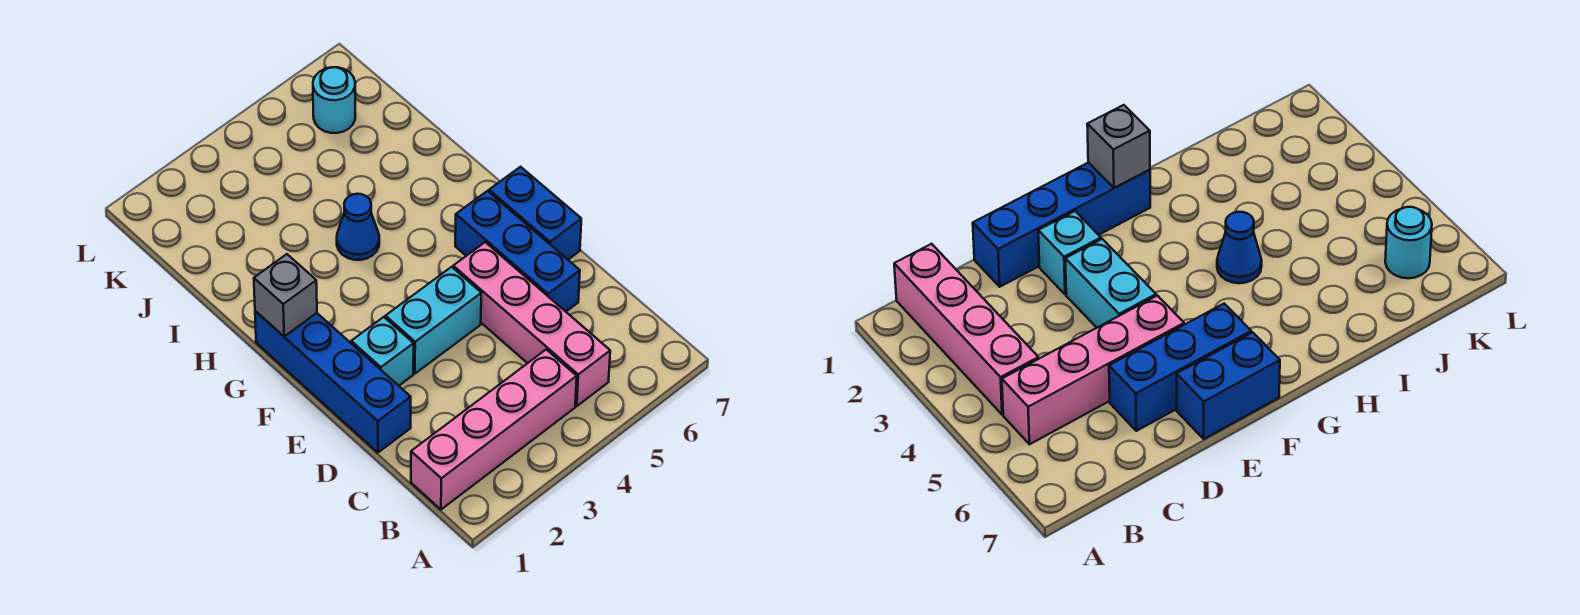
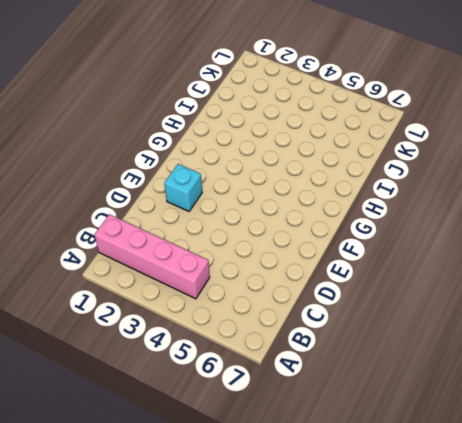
none -> pink brick B5:E5 level 1
none -> blue brick D1:G1 level 1

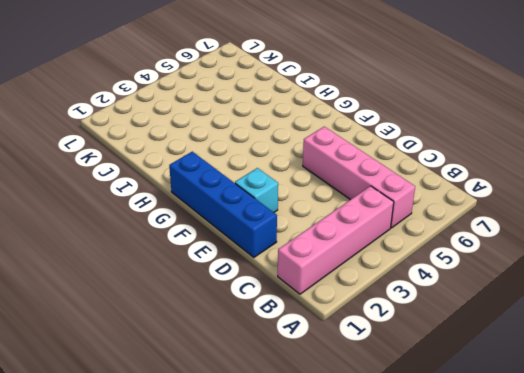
none -> blue brick D6:F6 level 1
none -> cyan brick E3:E4 level 1

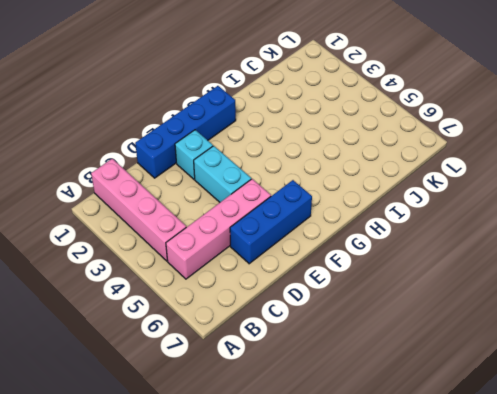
none -> blue brick E7:F7 level 1
none -> blue cone H4 level 1

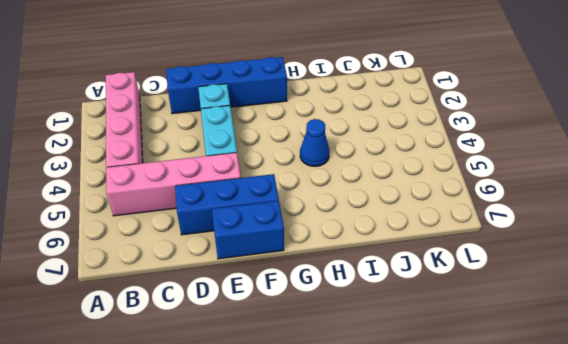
none -> cyan round brick K6 level 1
none -> grey brick G1 level 2

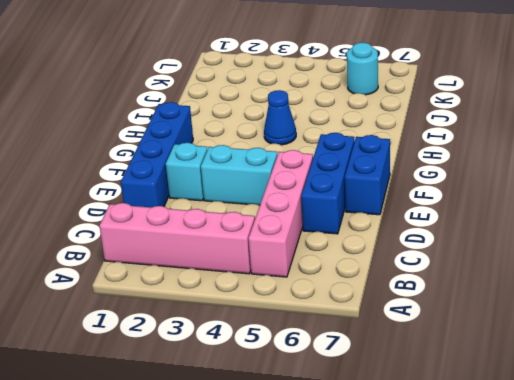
none -> grey brick G1 level 2

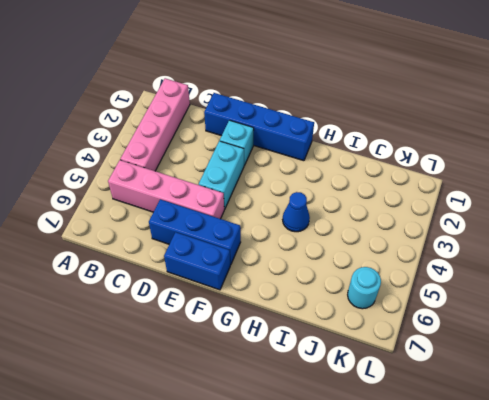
none -> grey brick G1 level 2

